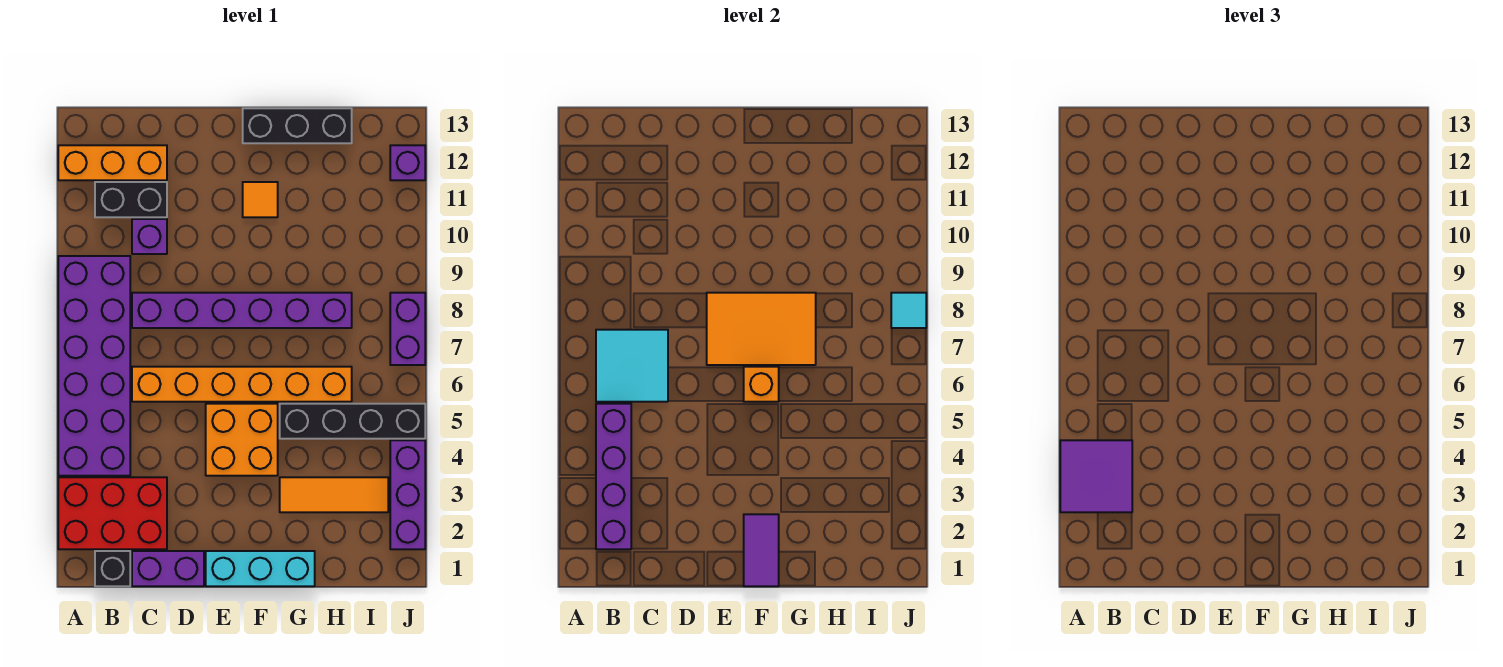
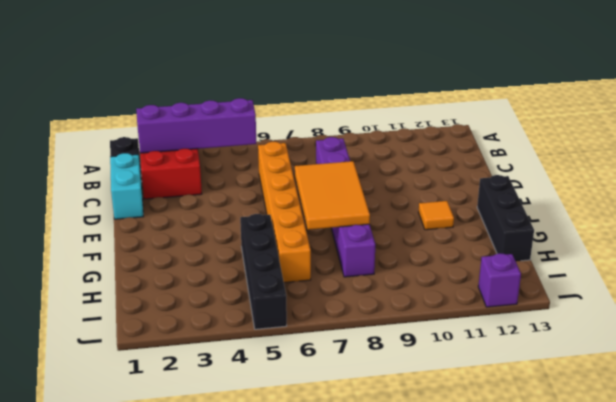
cyan brick C1:D1 level 1 -> purple brick C1:D1 level 1
none -> purple brick A4:B9 level 1
none -> orange brick A12:C12 level 1
none -> black brick B11:C11 level 1

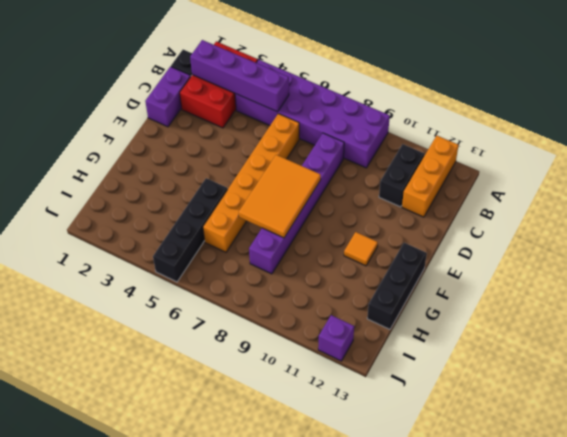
none -> purple brick C10 level 1
none -> cyan brick E1:G1 level 1
none -> orange brick E4:F5 level 1

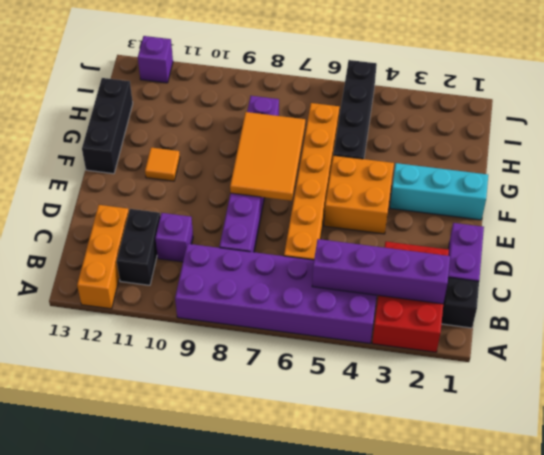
cyan brick F1:F3 level 1 -> cyan brick E1:G1 level 1
none -> orange tile G3:I3 level 1
none -> purple brick J2:J4 level 1
none -> purple brick J7:J8 level 1

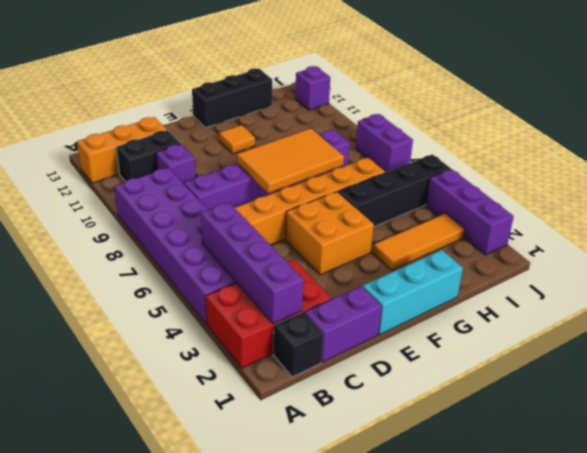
none -> cyan tile B6:C7 level 2
none -> purple tile F1:F2 level 2
none -> orange brick F6 level 2

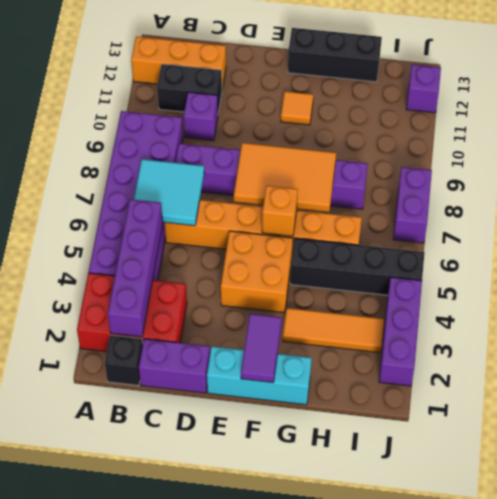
none -> cyan tile J8 level 2
none -> purple tile A3:B4 level 3

